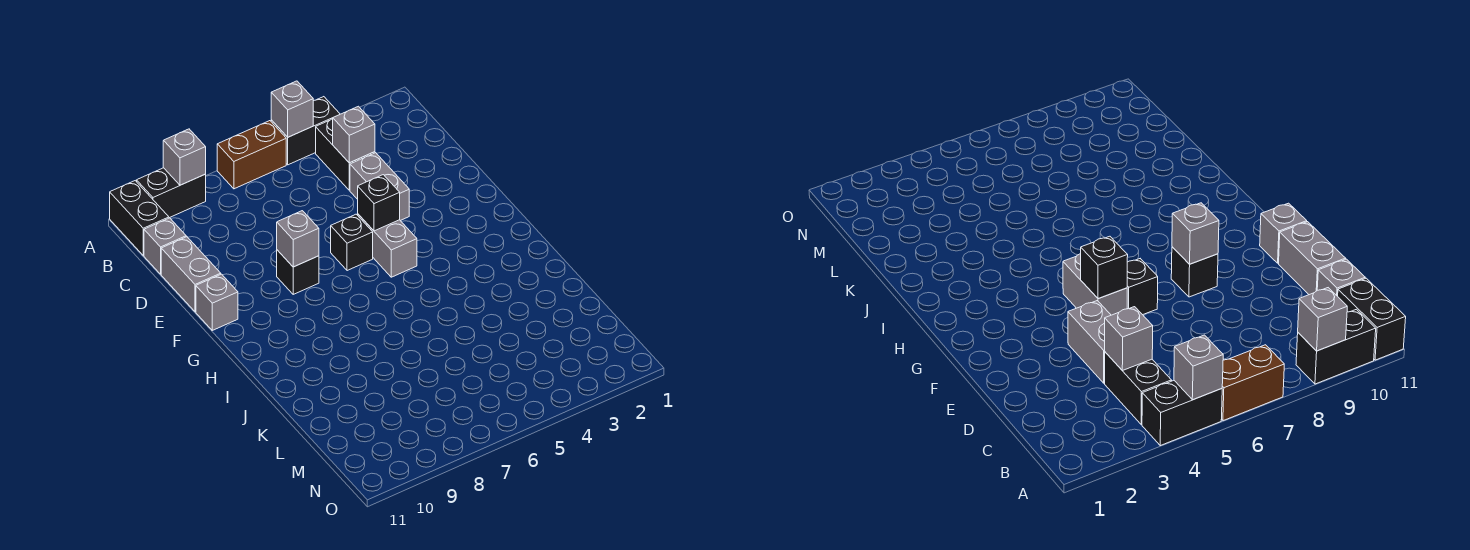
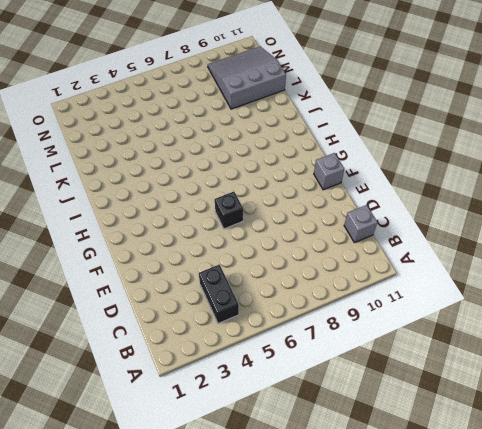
grey slope L9:N11 level 1 top L -> none
none -> black brick A4:A5 level 1
none -> brown brick A6:A7 level 1
none -> black brick A9:A10 level 1

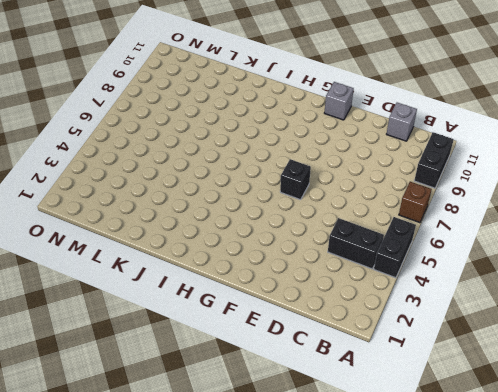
brown brick A7 level 1 -> brown brick A6:A7 level 1
none -> black brick A11:B11 level 1
none -> grey brick D4:E4 level 1
none -> grey brick D11:E11 level 1

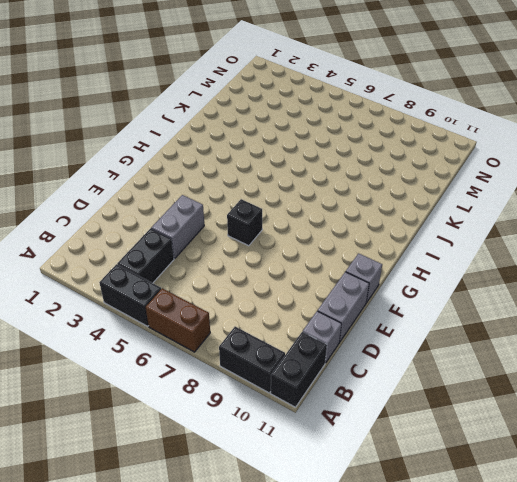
none -> grey brick F5:G5 level 1
none -> black brick F8 level 1
none -> grey brick A5 level 2

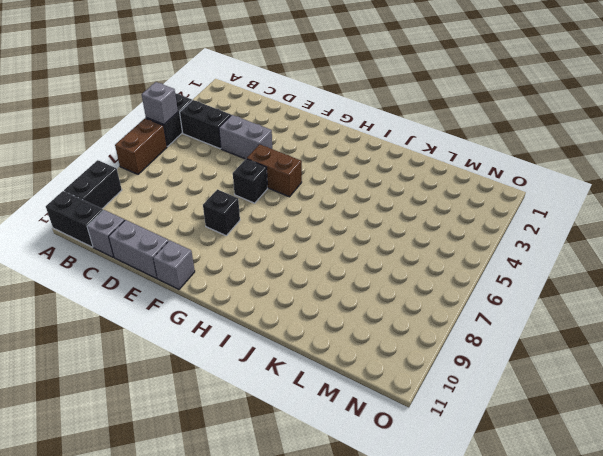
brown brick F5:G5 level 1 -> grey brick F5:G5 level 1
none -> grey brick A9 level 2
none -> grey brick C4 level 2
none -> black brick F5 level 2

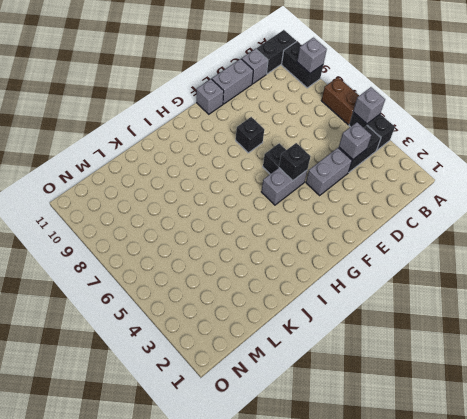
none -> grey brick F8 level 2

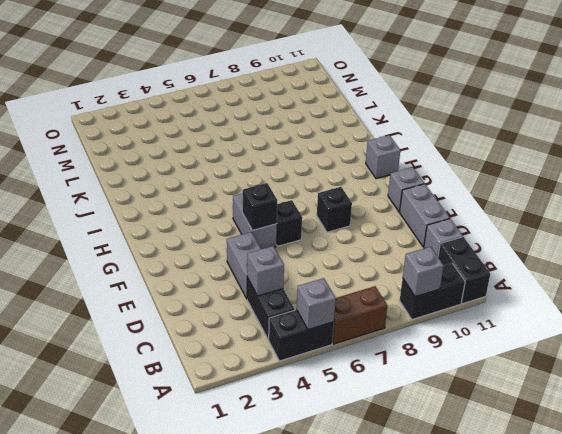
grey brick H11 level 1 -> grey brick F8 level 2

